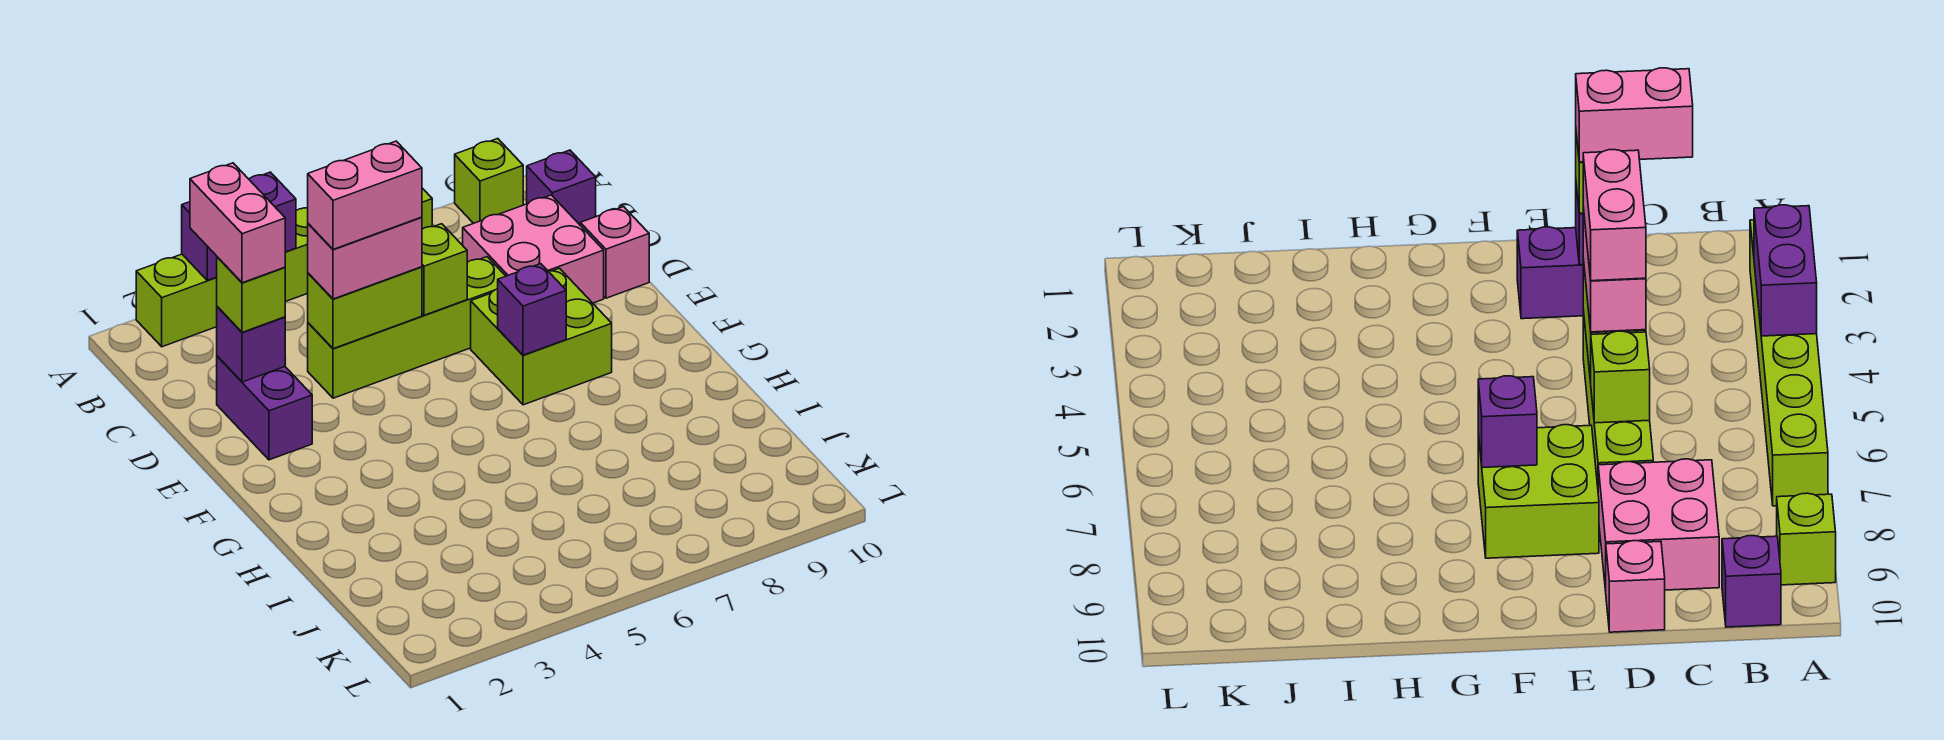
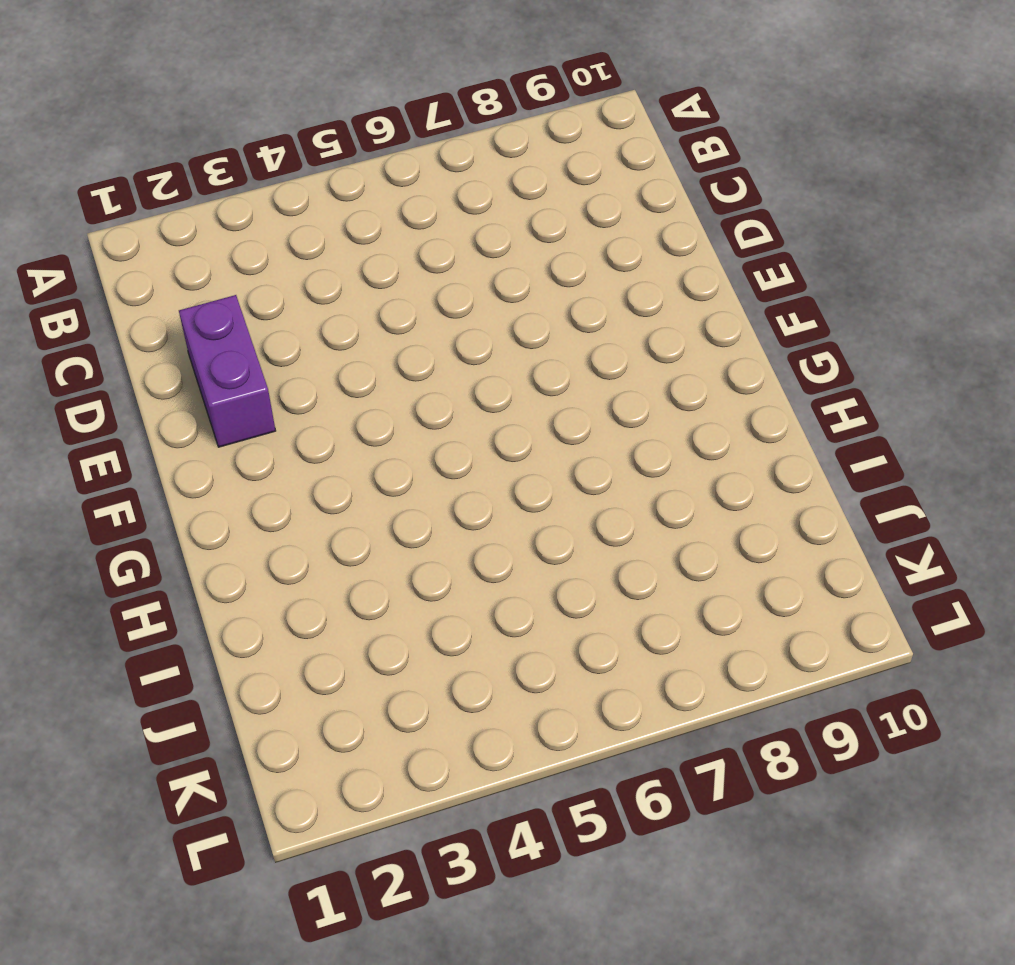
none -> lime brick A2:A7 level 1
none -> lime brick A9 level 1
none -> purple brick B10 level 1

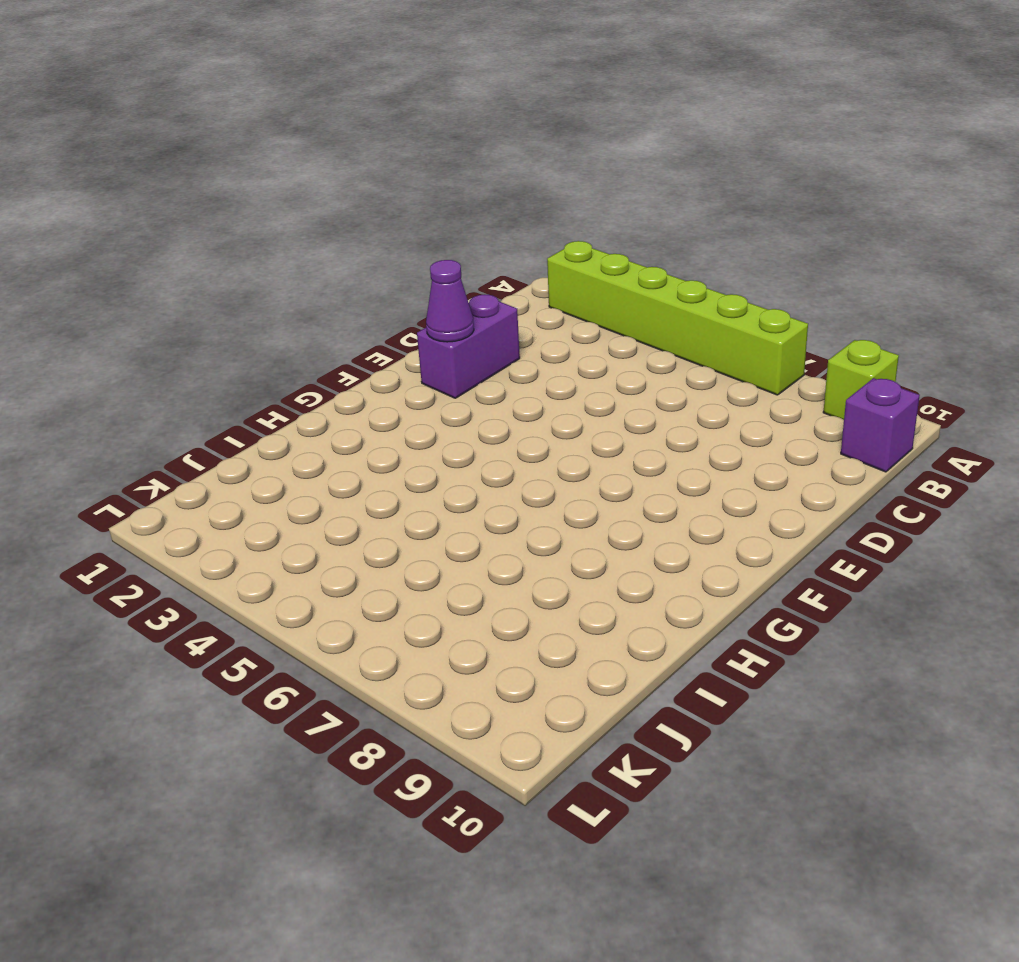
purple cone E2 level 2 -> none
none -> pink brick C8:D9 level 1
none -> lime brick D4:D7 level 1
none -> pink brick D10 level 1

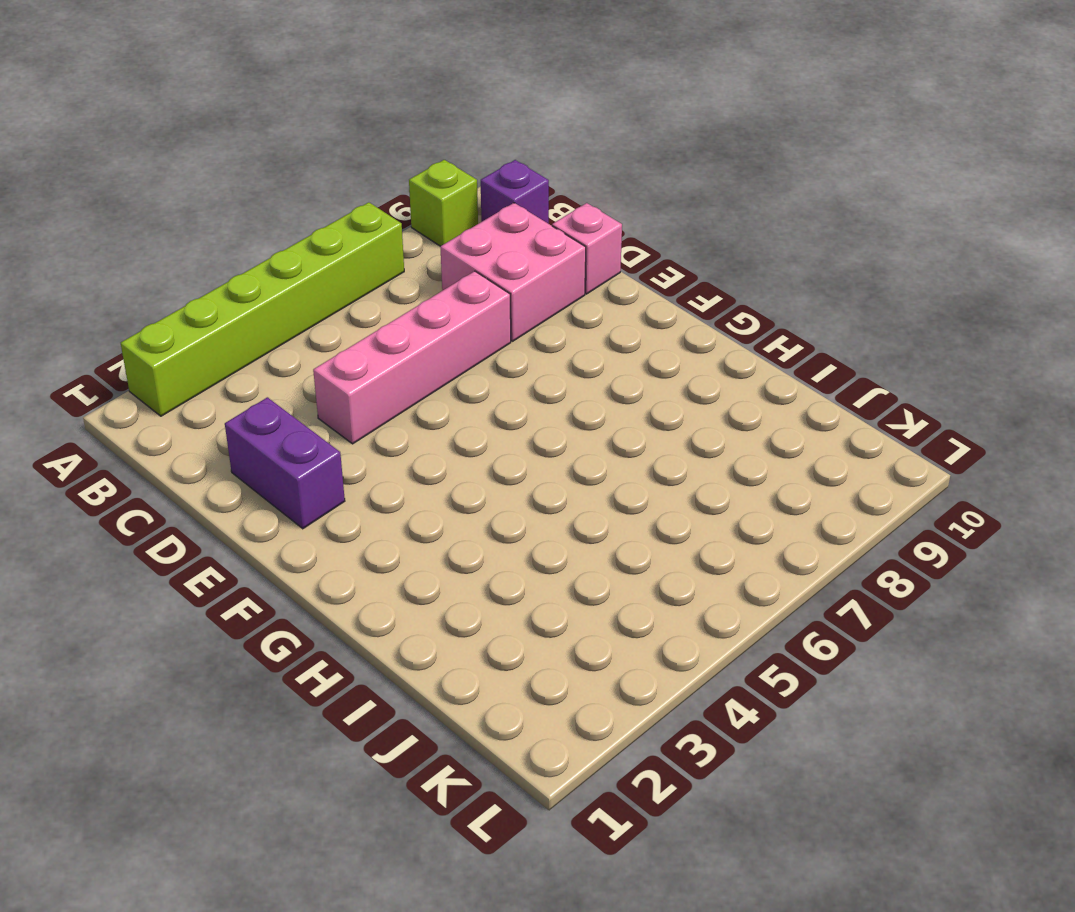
pink brick D4:D7 level 1 -> lime brick D4:D7 level 1
none -> lime brick E7:F8 level 1
none -> purple brick A3:A4 level 2
none -> purple brick D2 level 2

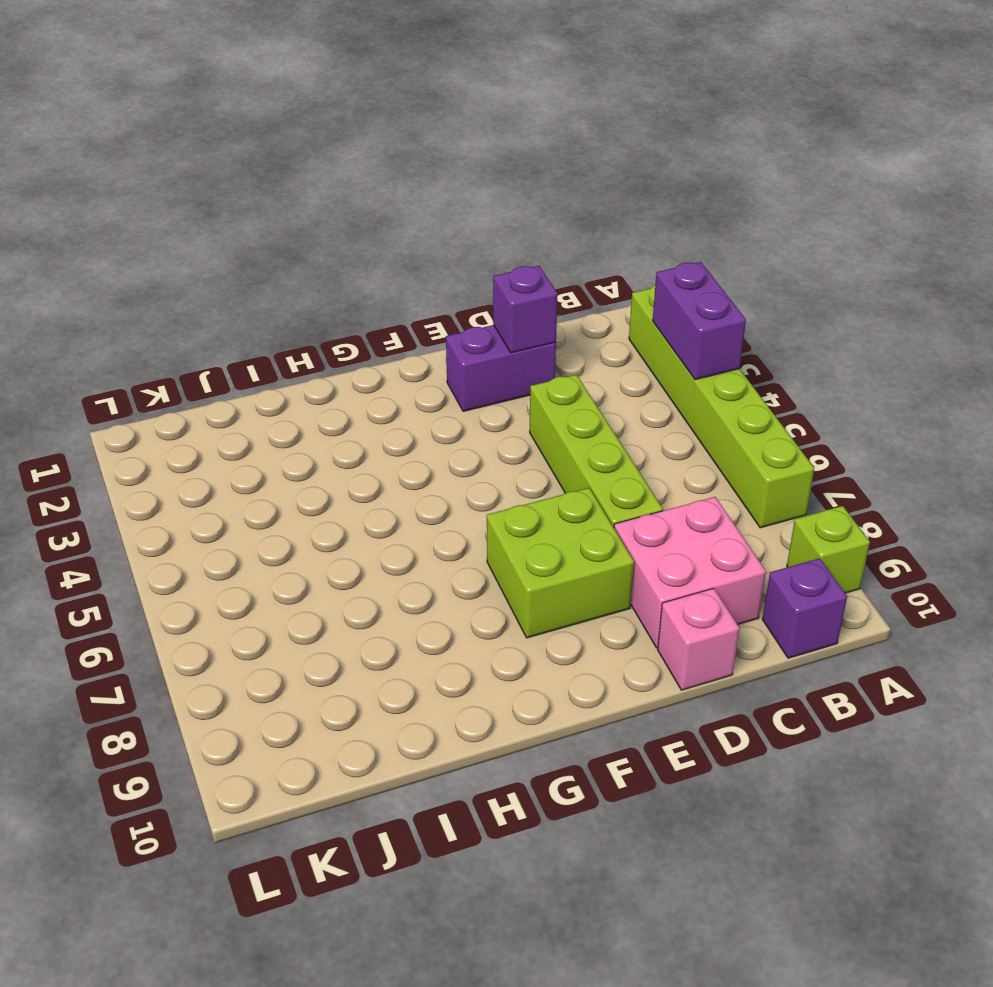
none -> lime brick D4:D5 level 2
none -> lime brick D6 level 2
none -> purple brick F7 level 2

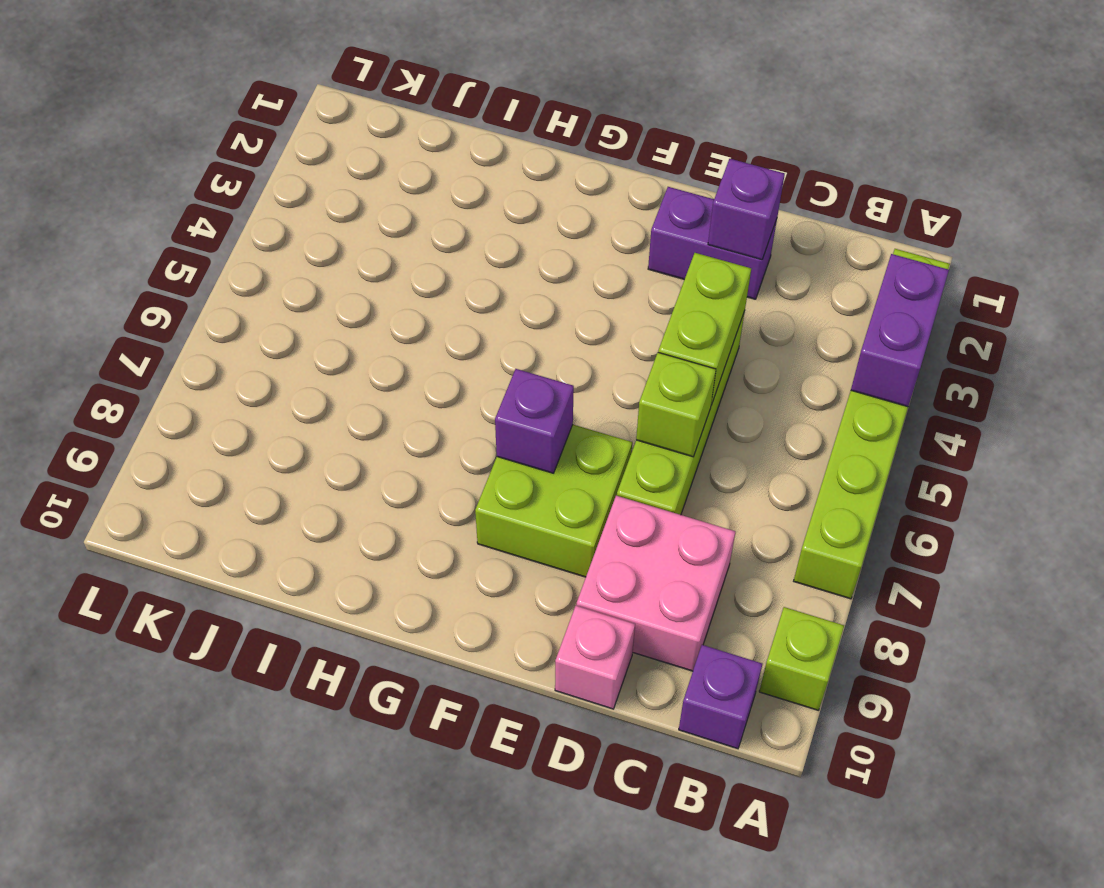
none -> lime brick D2 level 3
none -> pink brick D4:D5 level 3
none -> pink brick C2:D2 level 4

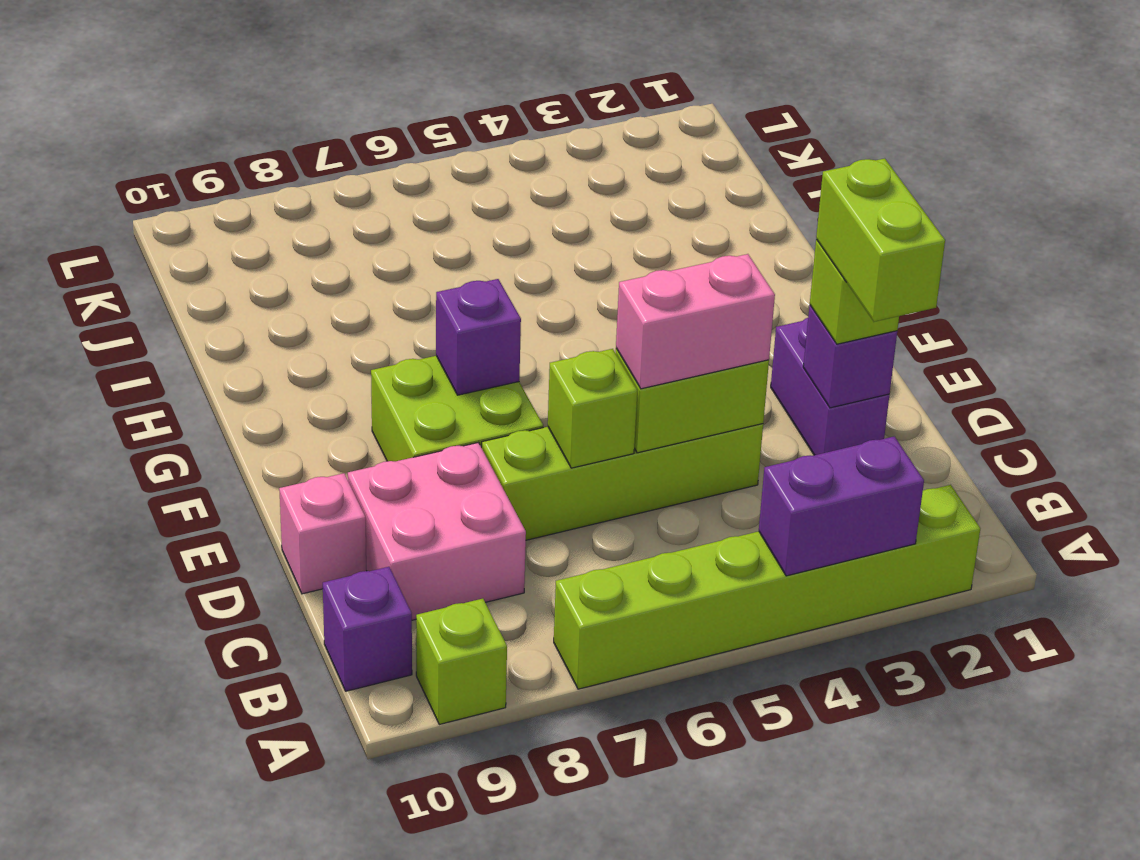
lime brick C2:D2 level 4 -> pink brick C2:D2 level 4
none -> pink brick D4:D5 level 4

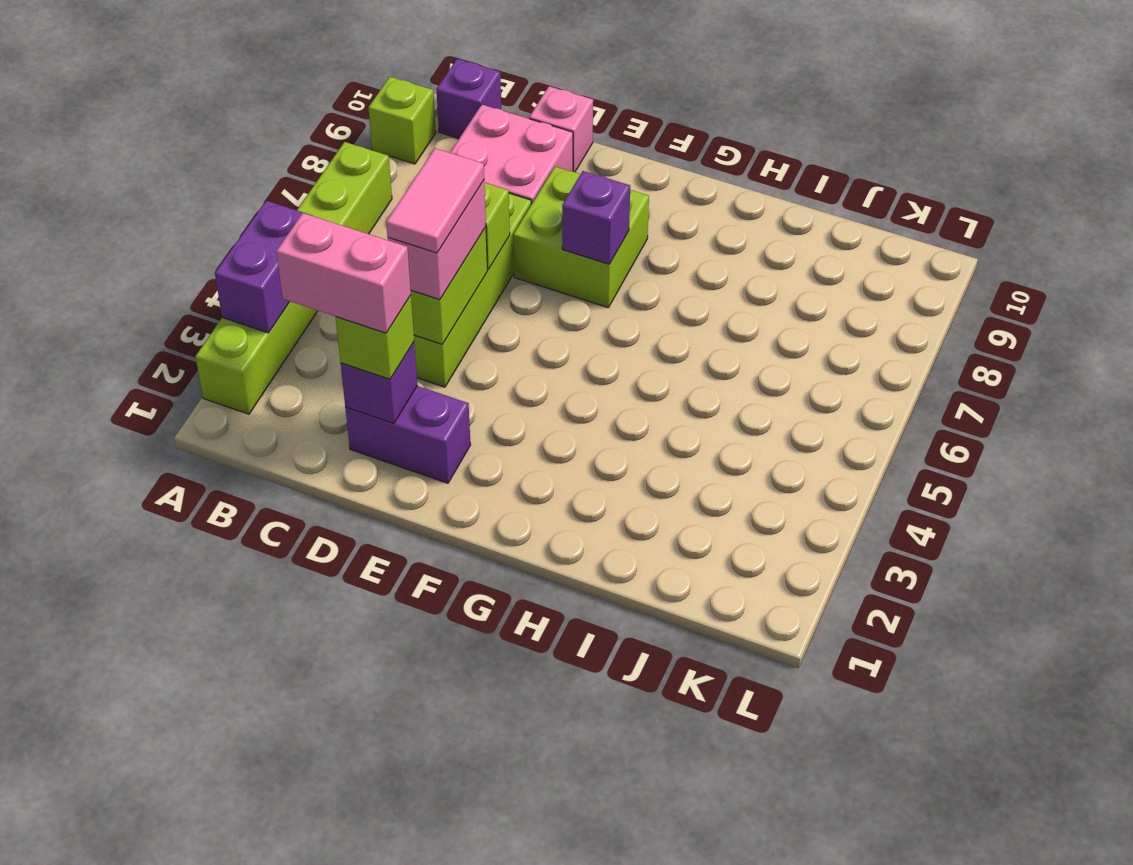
pink tile D4:D5 level 4 -> pink brick D4:D5 level 4

